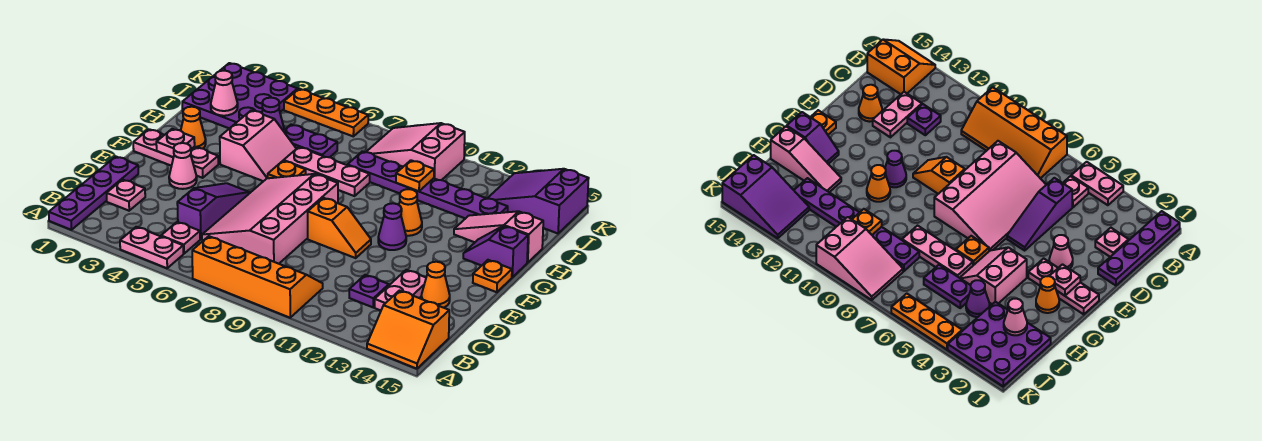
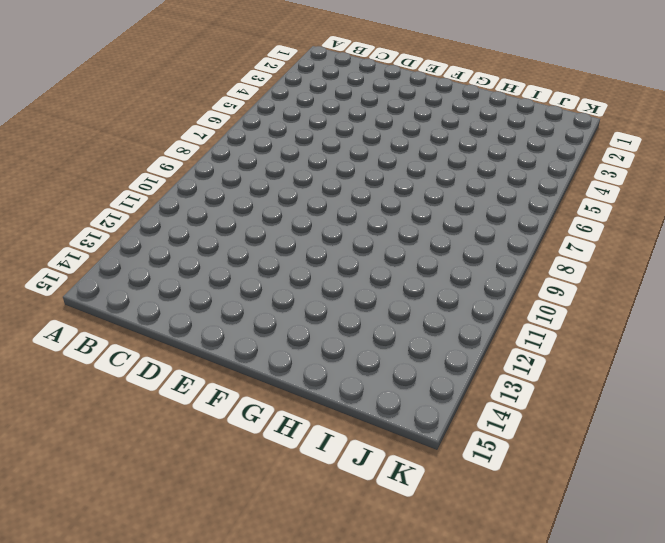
none -> purple plate A1:D1 level 1
none -> pink plate A4:A5 level 1
none -> orange slope A7:B10 level 1 top A
none -> orange slope A14:B15 level 1 top B

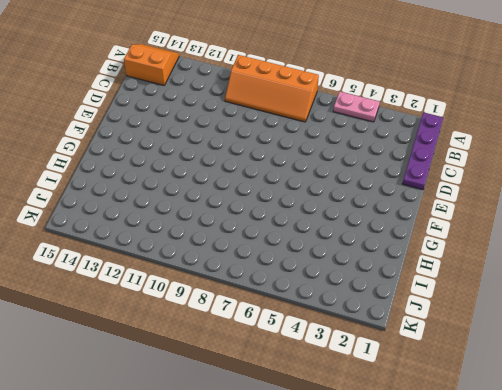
none -> pink plate B5 level 1
none -> pink plate C2 level 1
none -> purple slope C5:E5 level 1 top C
none -> pink slope C6:F8 level 1 top 8

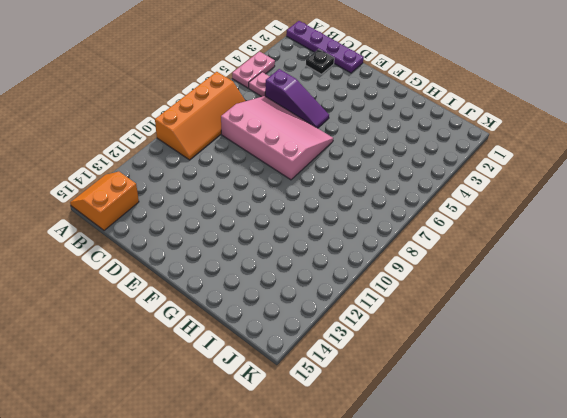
black plate C2 level 1 -> pink plate C2 level 1
none -> purple plate C12 level 1
none -> pink plate C13:D13 level 1
none -> orange cone D14 level 1
none -> pink cone E3 level 1

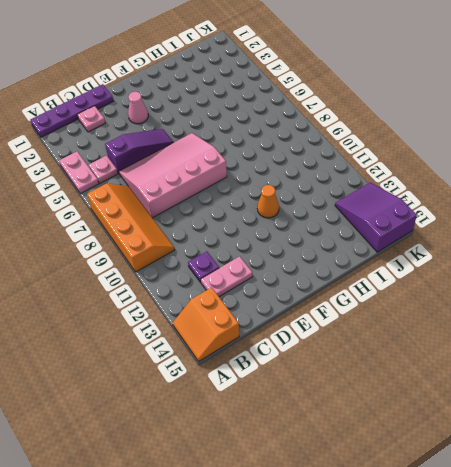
none -> orange cone D14 level 1
none -> orange slope E9:E10 level 1 top 9
none -> pink plate F1:F3 level 1
none -> purple cone F11 level 1

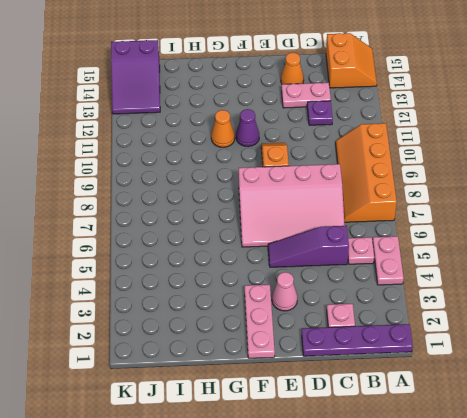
none -> orange plate F15 level 1
none -> orange cone G2 level 1
none -> pink slope G4:H5 level 1 top 4
none -> orange plate G6 level 1

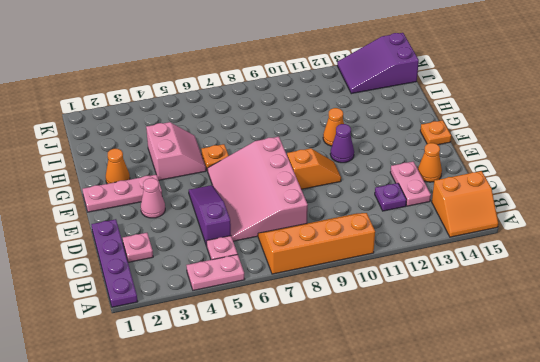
none -> purple slope G14:G15 level 1 top 15
none -> pink plate H6:H8 level 1
none -> pink slope H13:H15 level 1 top 15
none -> purple plate I1:K3 level 1

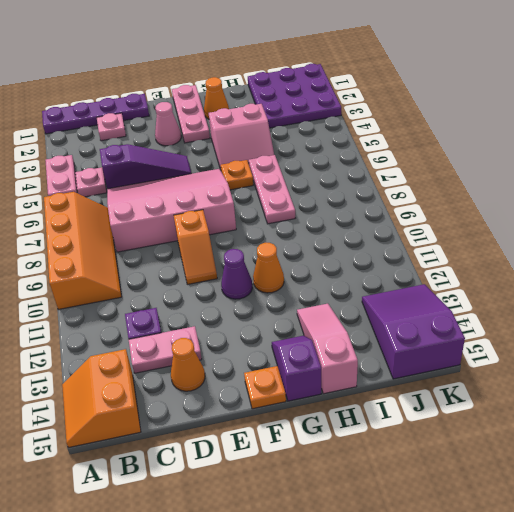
none -> purple cone I4 level 1
none -> purple plate I5:I6 level 1
none -> purple plate I8:I13 level 1
none -> pink slope J8:K10 level 1 top 10

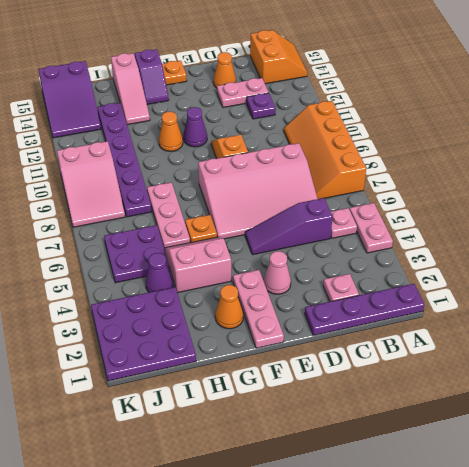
purple plate I5:J6 level 1 -> purple plate I5:I6 level 1
none -> orange plate K4:K6 level 1
none -> pink plate F2 level 2
none -> pink cone I2 level 2
none -> orange plate I10 level 2

